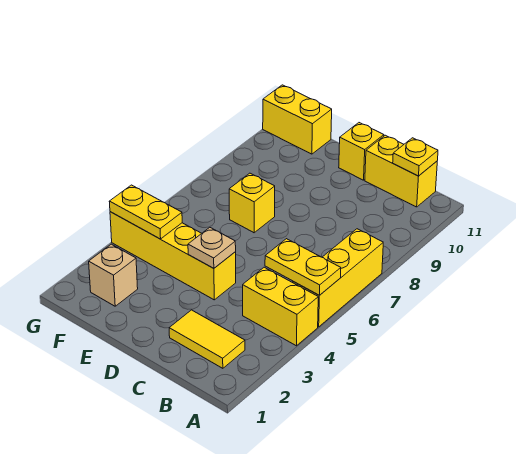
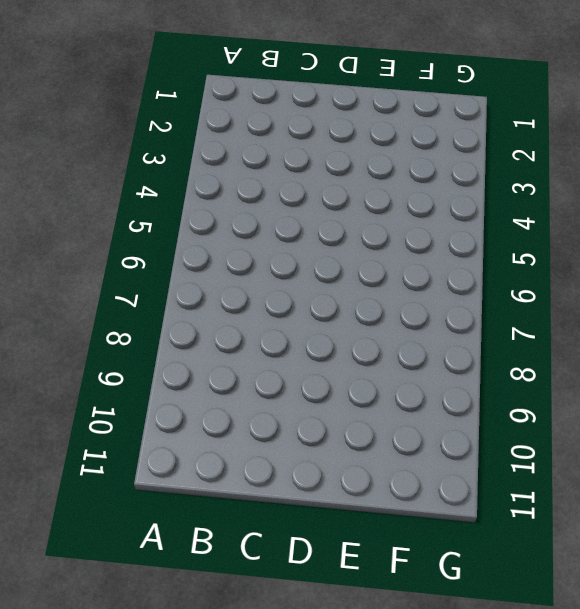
none -> yellow brick A4:B4 level 1
none -> yellow brick A5:A7 level 1
none -> yellow tile B2:C2 level 1

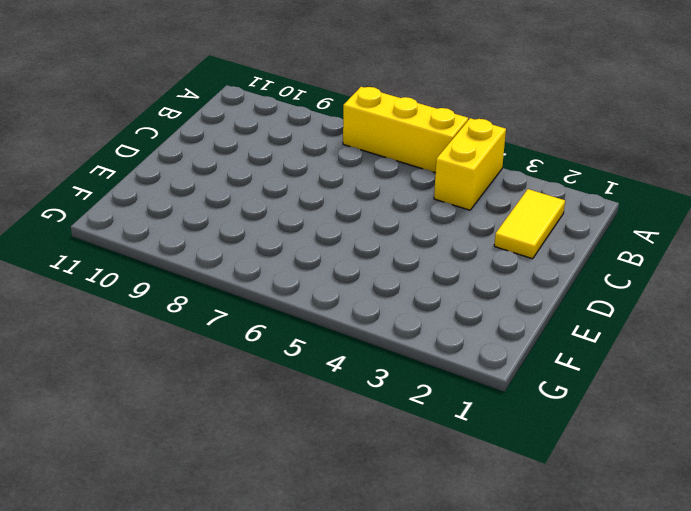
none -> yellow brick B11:C11 level 1
none -> yellow brick D4:G4 level 1
none -> yellow brick D11 level 1

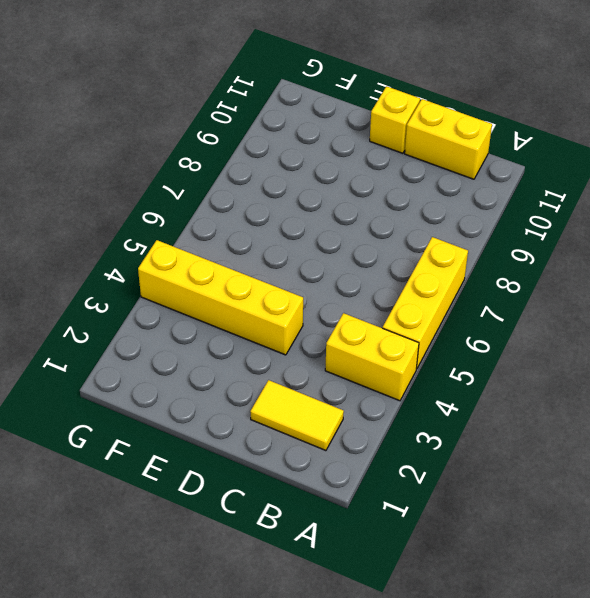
none -> yellow brick E7 level 1
none -> tan brick F2 level 1
none -> yellow brick F11:G11 level 1

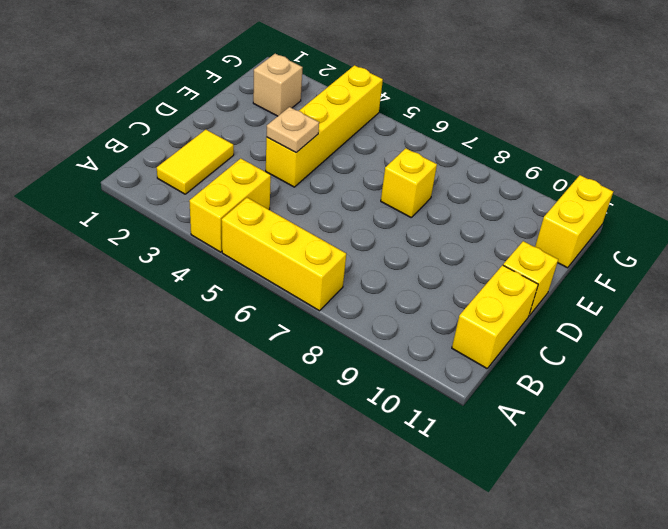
none -> yellow plate A5:B5 level 2
none -> yellow plate B11 level 2
none -> yellow plate F4:G4 level 2

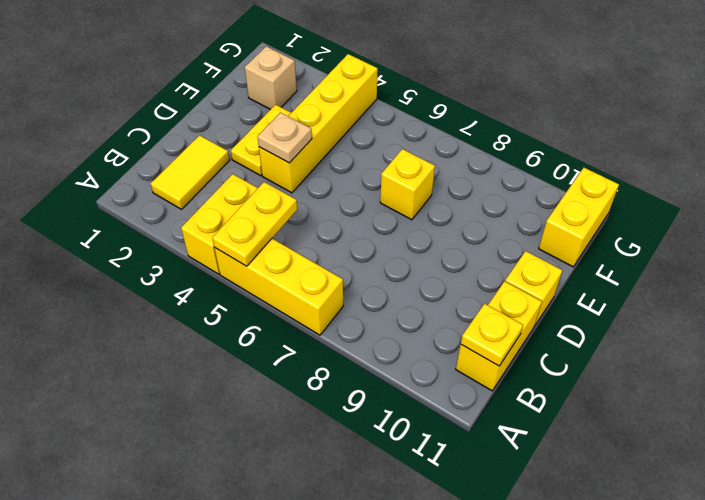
yellow plate D3:E3 level 1 -> yellow plate F4:G4 level 2

